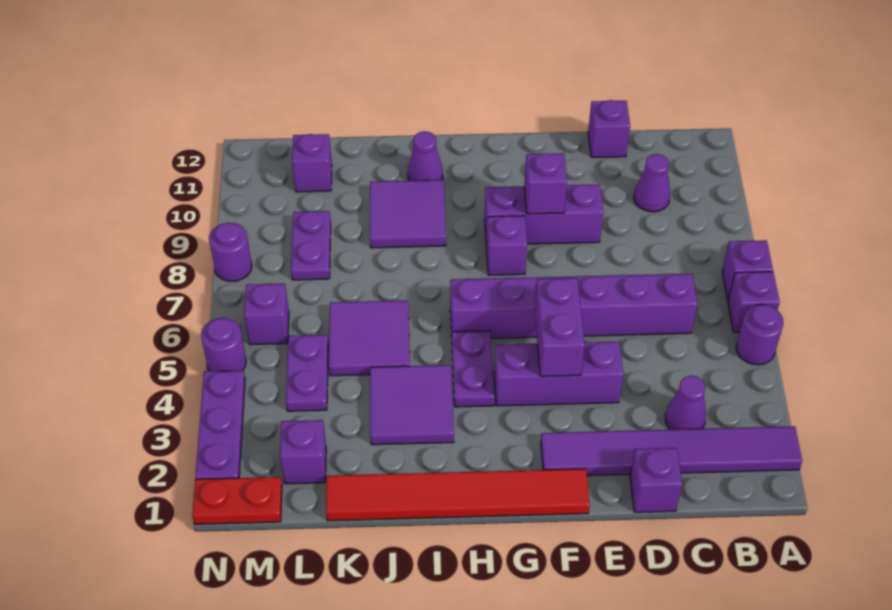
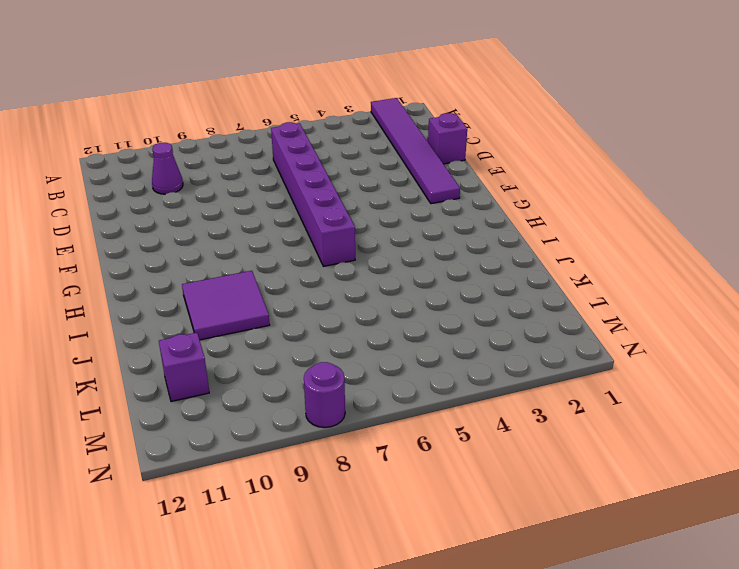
none -> purple round brick A5 level 1
none -> purple brick A6 level 1
none -> purple brick A7 level 1

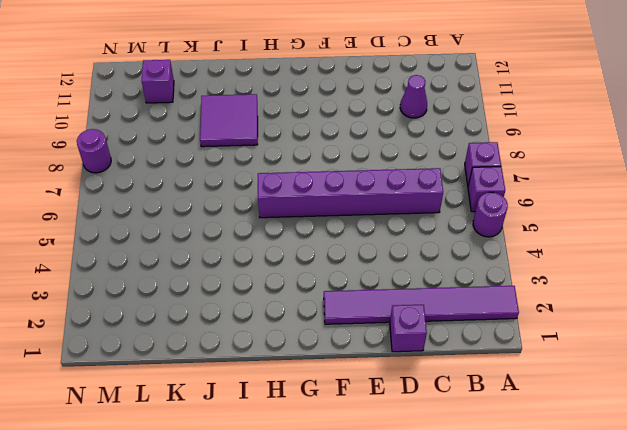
none -> purple cone C3 level 1
none -> purple brick D12 level 1
none -> purple brick E4:G4 level 1

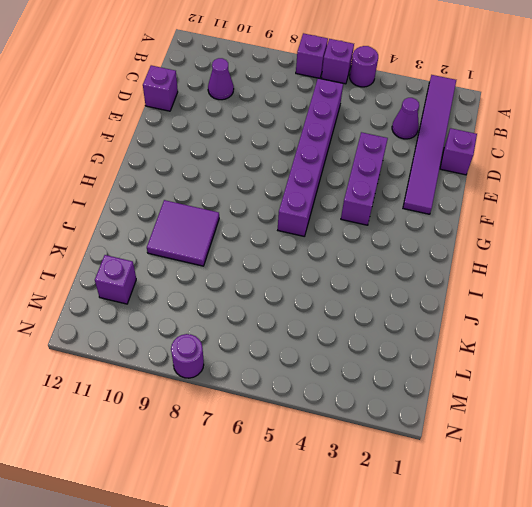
none -> purple brick E9:G9 level 1
none -> red tile F1:K1 level 1
none -> purple brick G8 level 1

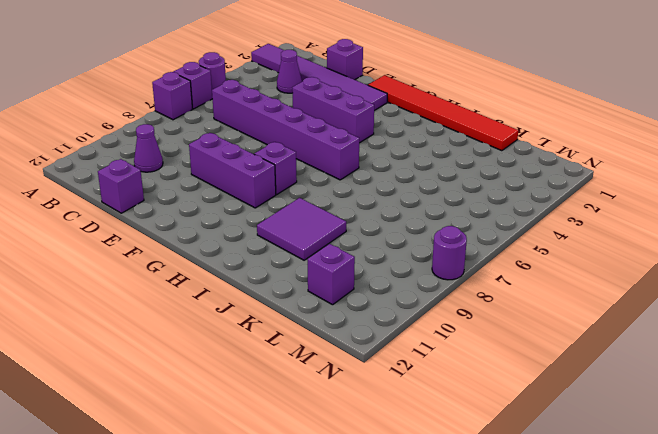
none -> purple plate H4:H5 level 1
none -> purple tile I3:J4 level 1
none -> purple cone I11 level 1

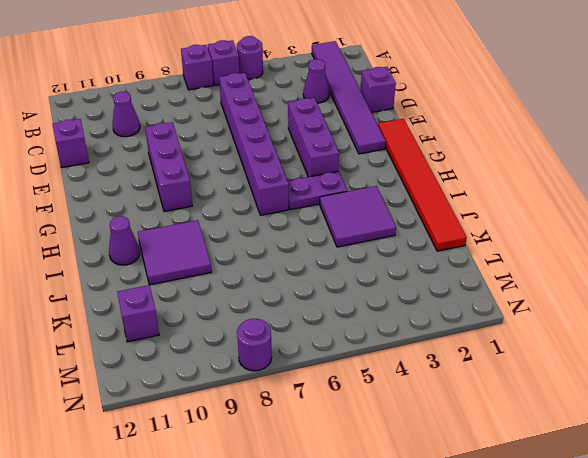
none -> purple brick G8 level 1
none -> purple tile J5:K6 level 1
none -> purple brick L2 level 1

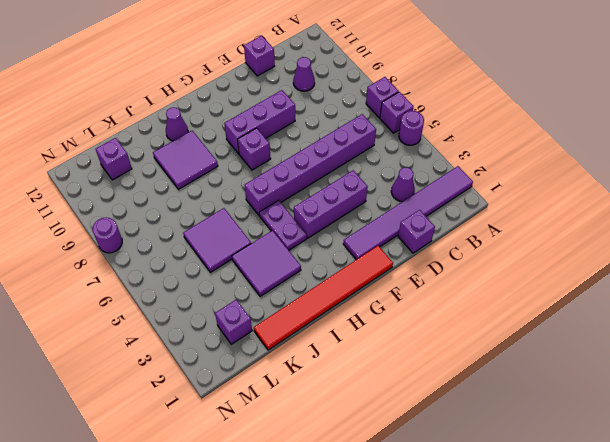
none -> purple plate L4:L5 level 1
none -> purple plate L8:L9 level 1
none -> red plate M1:N1 level 1

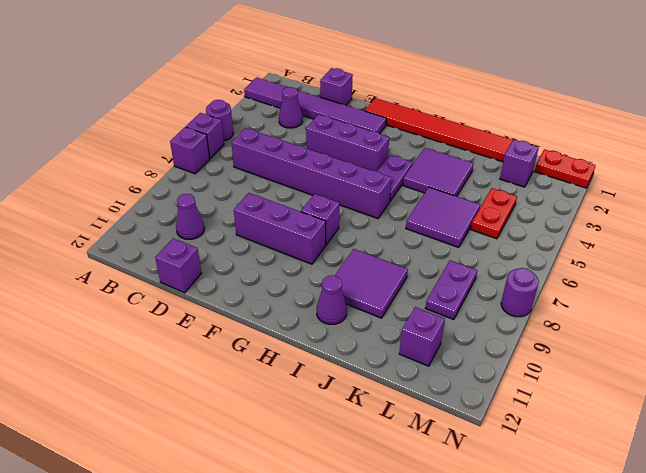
red plate L4:L5 level 1 -> purple plate L4:L5 level 1
none -> purple brick M6 level 1
none -> purple plate N2:N4 level 1
none -> purple round brick N5 level 1

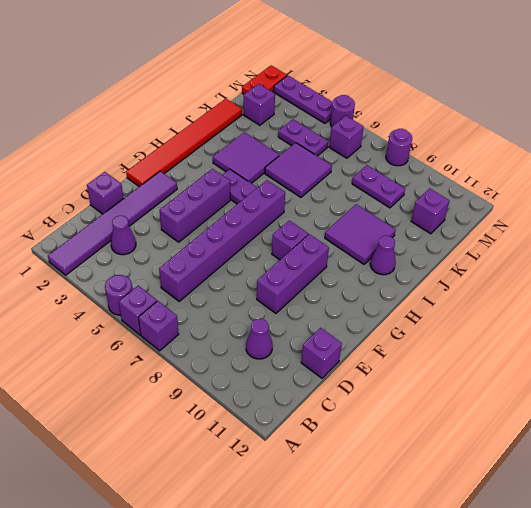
none -> purple brick F4:F5 level 2
none -> purple brick F9 level 2

